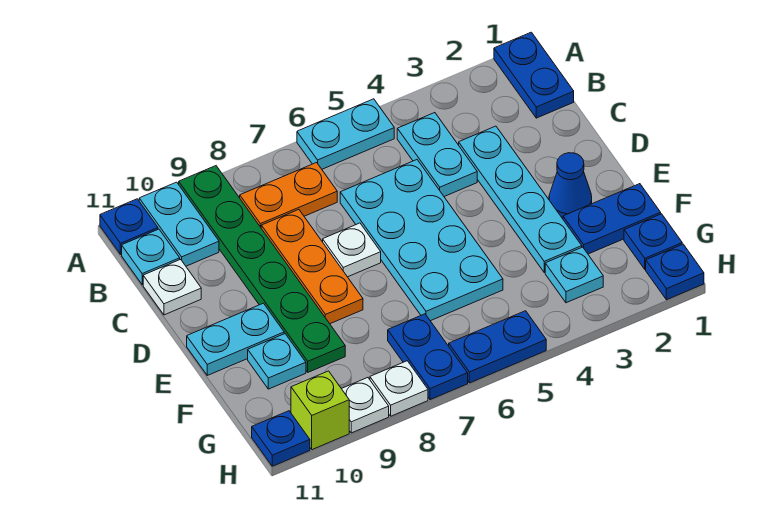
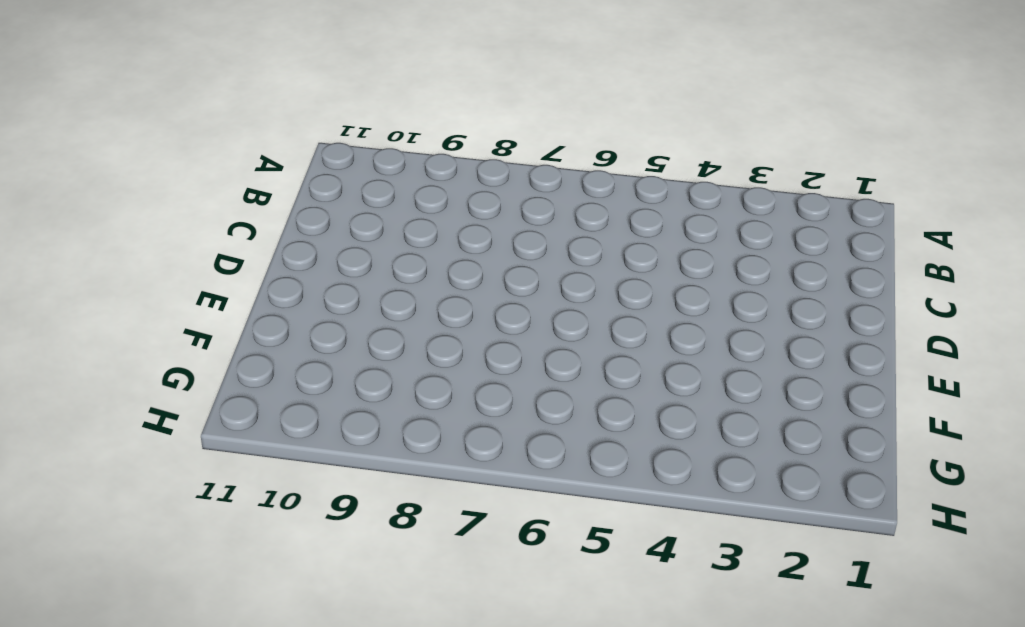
none -> blue plate A1:B1 level 1
none -> cyan plate A5:A6 level 1
none -> green plate A9:F9 level 1

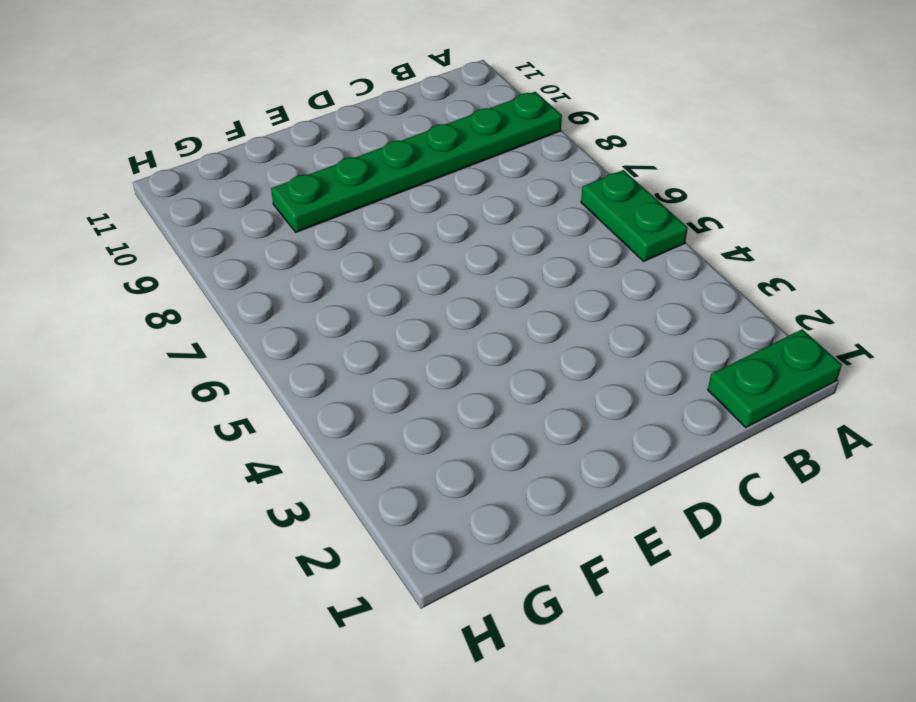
green plate A1:B1 level 1 -> blue plate A1:B1 level 1
green plate A5:A6 level 1 -> cyan plate A5:A6 level 1
none -> cyan plate A10:B10 level 1
none -> blue plate A11 level 1
none -> cyan plate B4:C4 level 1

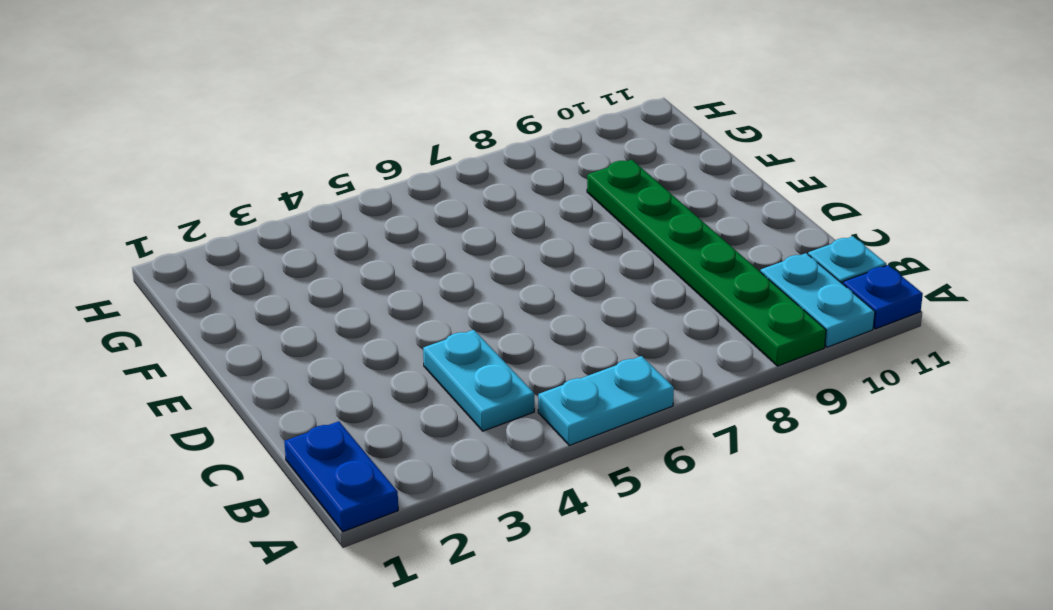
none -> orange plate B7:B8 level 1
none -> cyan plate C3:F3 level 1
none -> cyan plate C5:F6 level 1

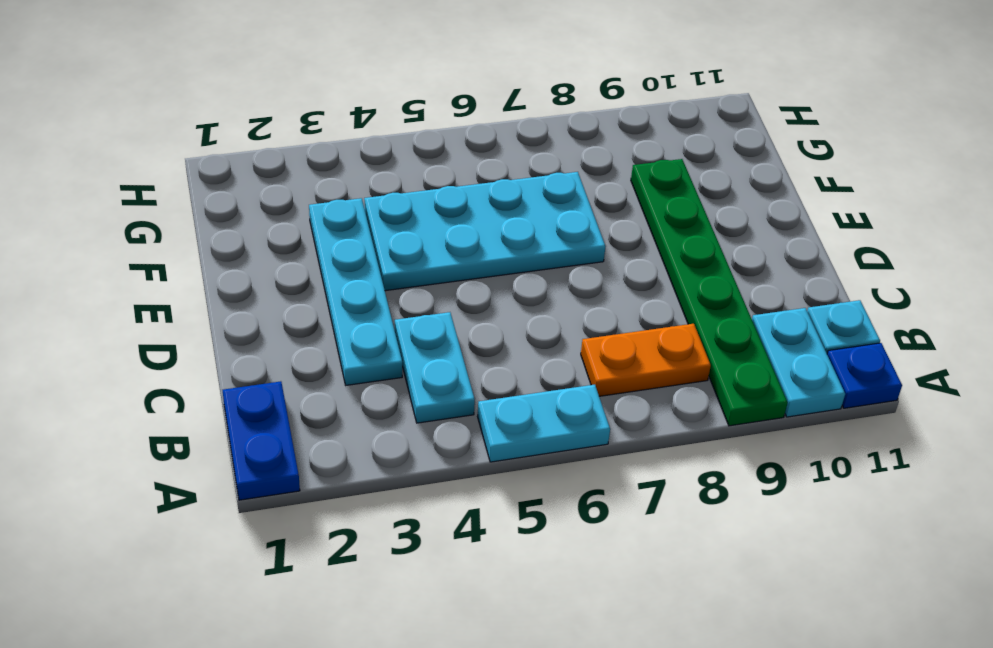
cyan plate E4:F7 level 1 -> cyan plate C5:F6 level 1
none -> orange plate C8:E8 level 1
none -> white plate C11 level 1
none -> white plate D7 level 1

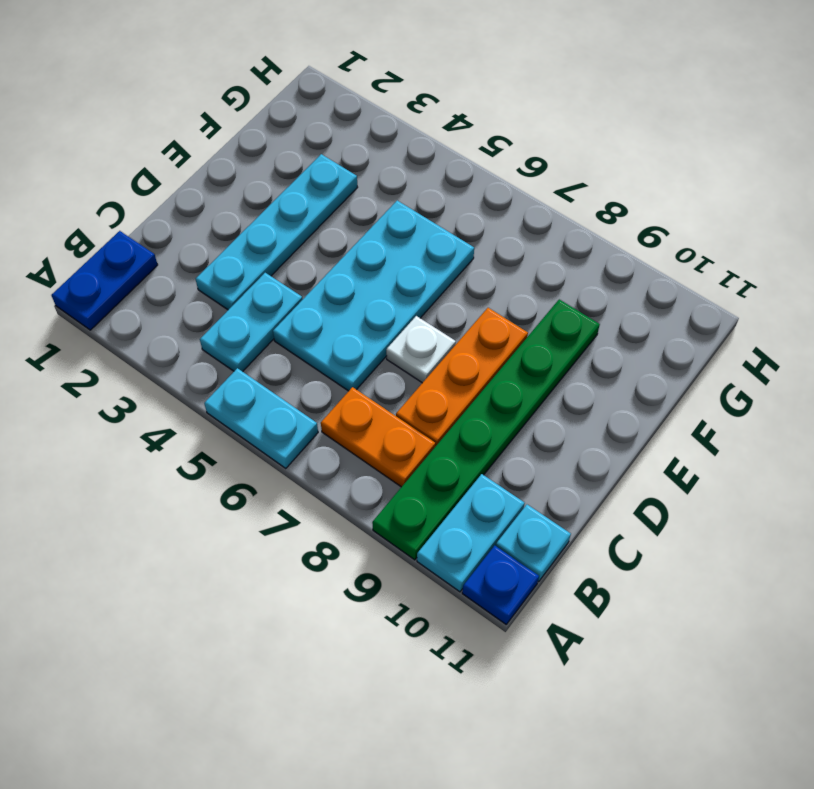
none -> white plate C11 level 1
none -> blue cone E2 level 1
none -> cyan plate E10:E11 level 1

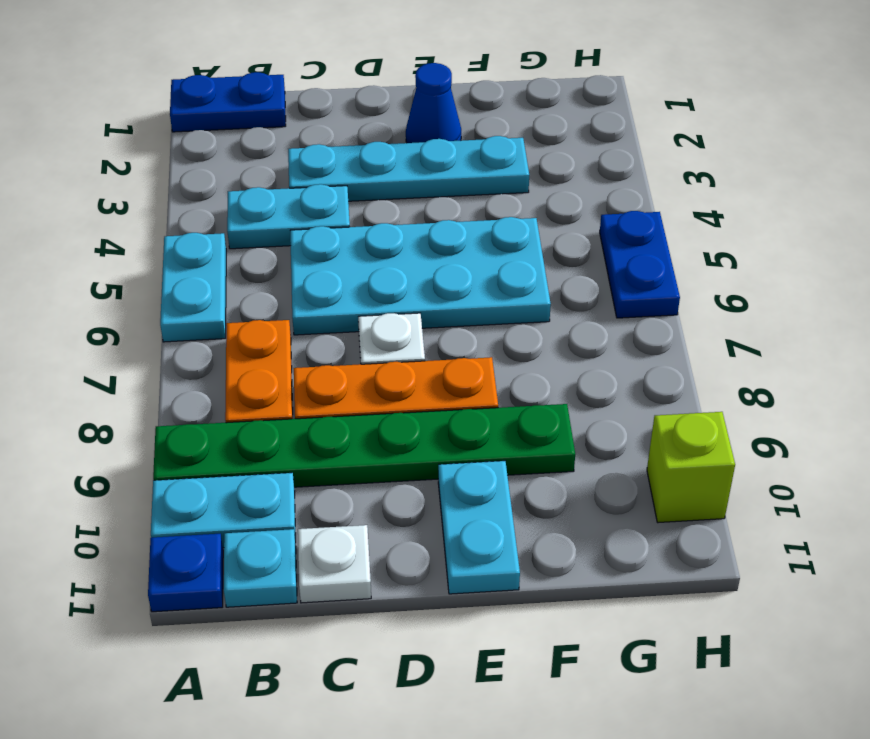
none -> blue plate F1:F2 level 1
none -> cyan plate F10 level 1
none -> blue plate G1 level 1

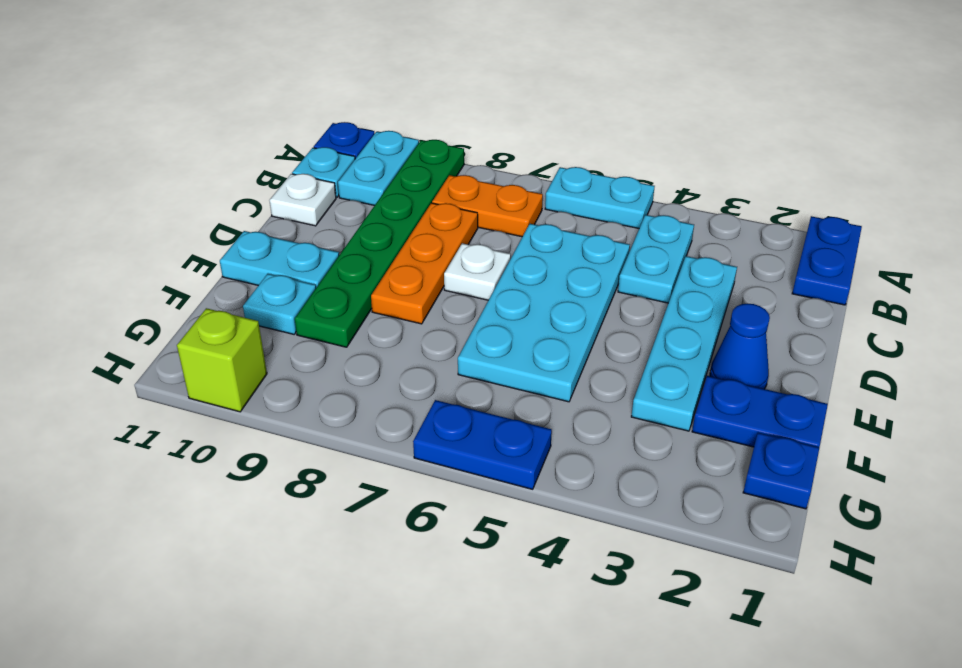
none -> cyan plate G3 level 1
none -> blue plate G7:H7 level 1
none -> blue plate H1 level 1

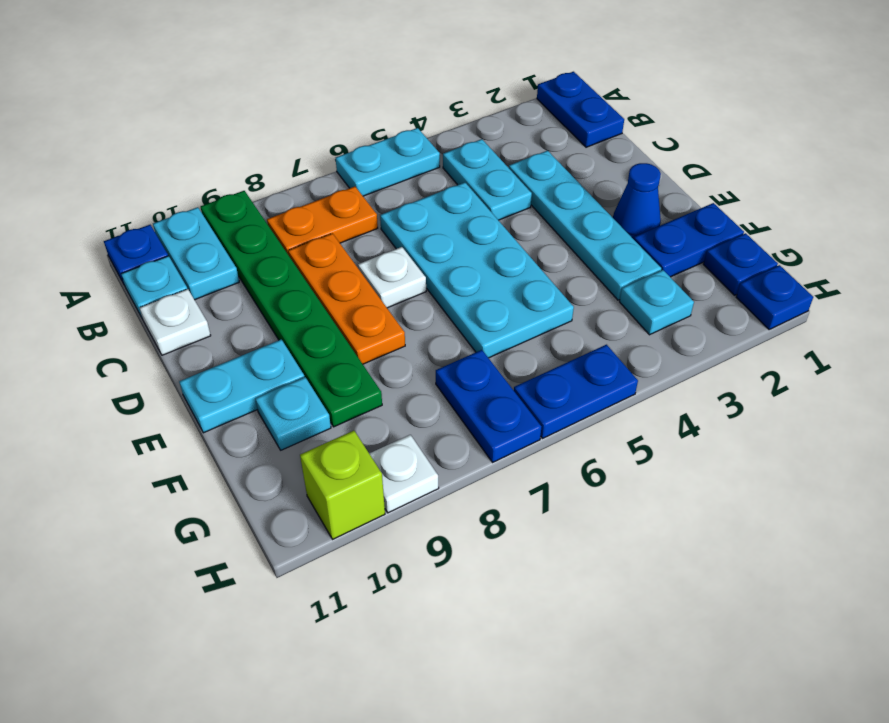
none -> white plate H8 level 1
none -> blue plate H11 level 1

